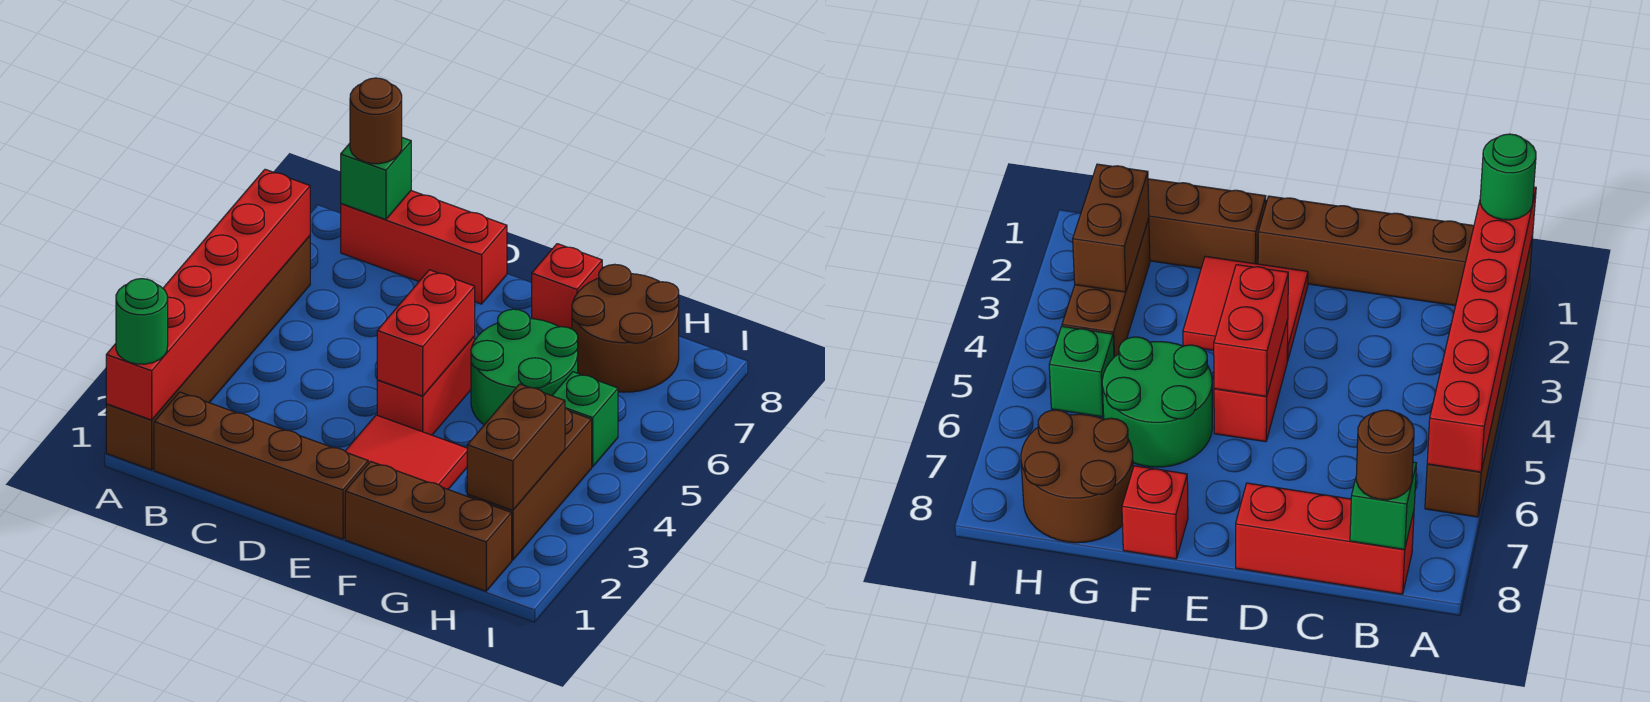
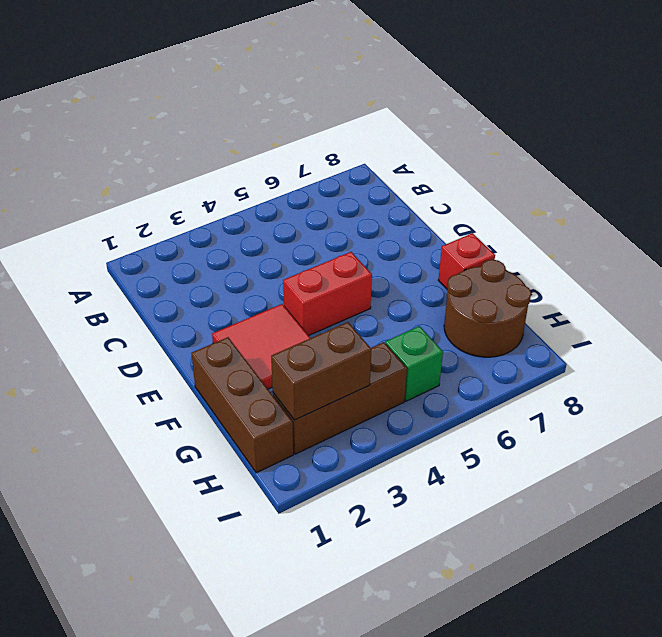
none -> brown brick A1:A6 level 1
none -> brown brick B1:E1 level 1
none -> red brick B8:D8 level 1

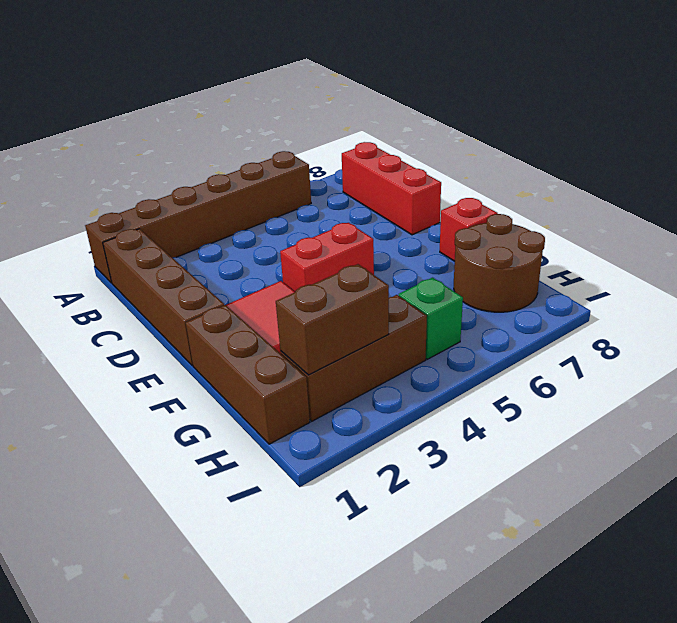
none -> green round brick F5:G6 level 1
none -> red brick A1:A6 level 2
none -> green brick B8 level 2

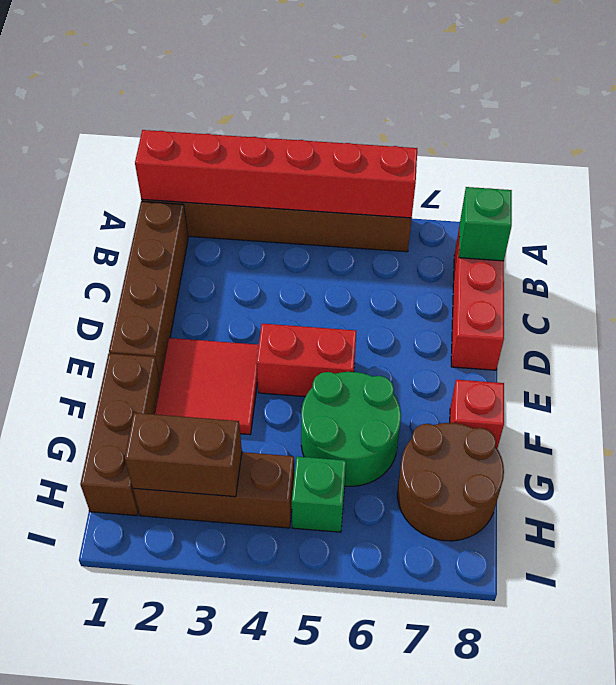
none -> red brick E4:E5 level 2
none -> green round brick A1 level 3
none -> brown round brick B8 level 3

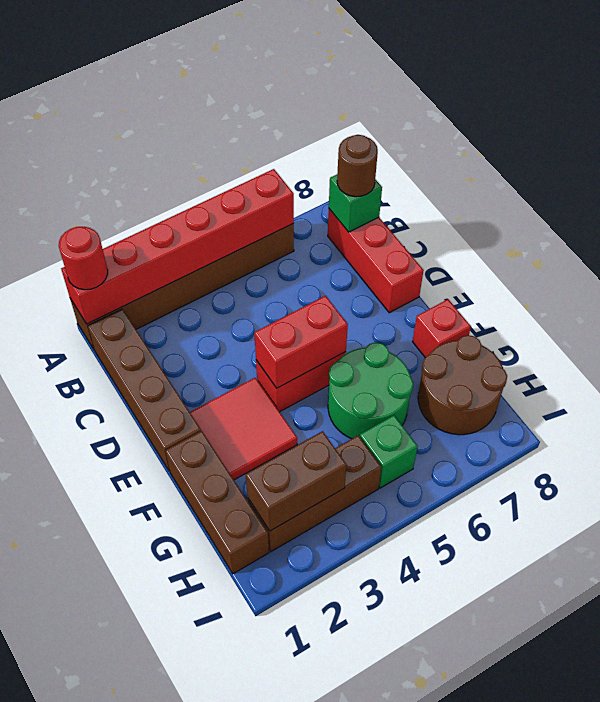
red round brick A1 level 3 -> green round brick A1 level 3

